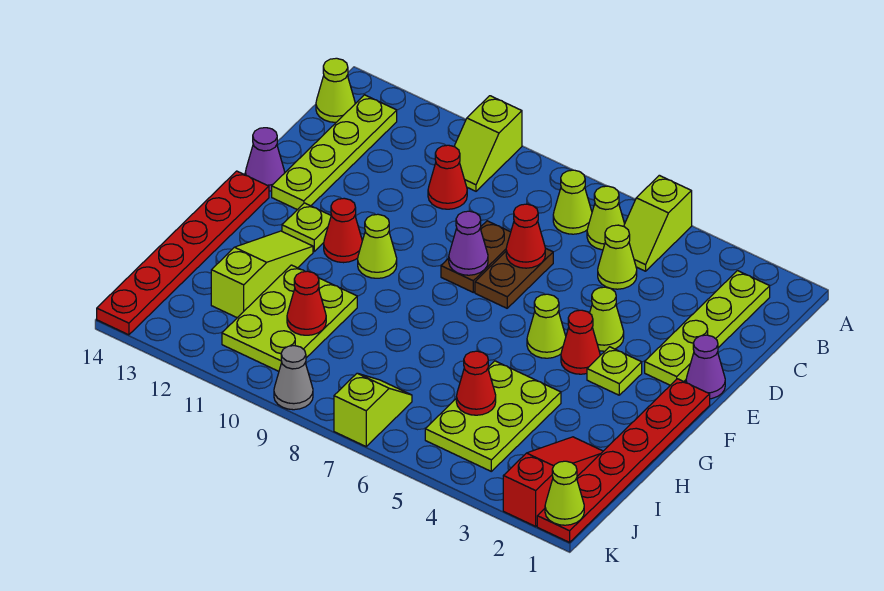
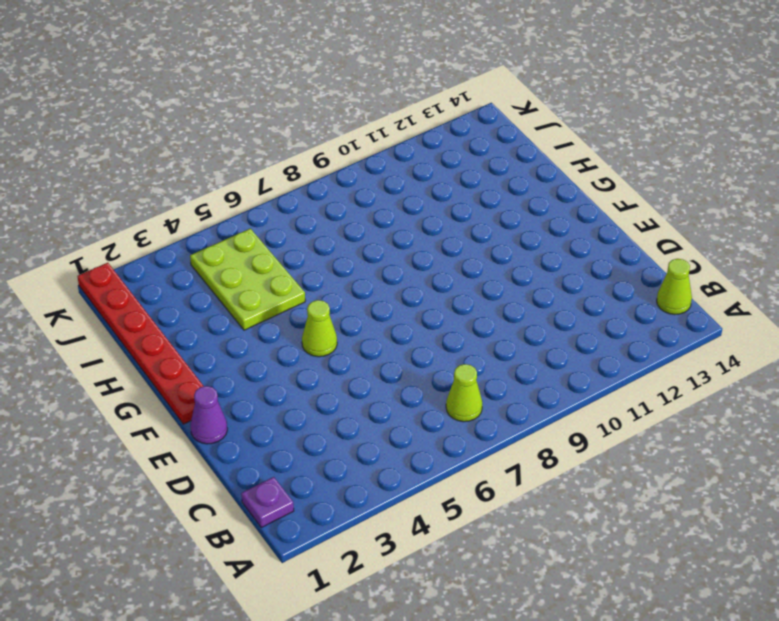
purple plate B1 level 1 -> none
none -> lime slope A5:B5 level 1 top A
none -> lime slope A10:B10 level 1 top A
none -> lime plate B2:E2 level 1
none -> lime cone B6 level 1

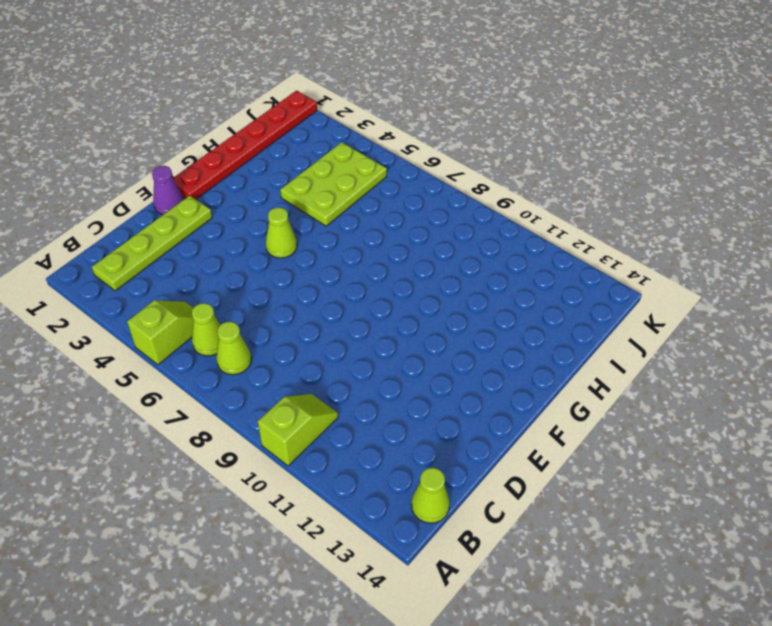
none -> lime plate B13:E13 level 1
none -> lime cone C5 level 1
none -> red cone C10 level 1
none -> brown plate D7:E7 level 1

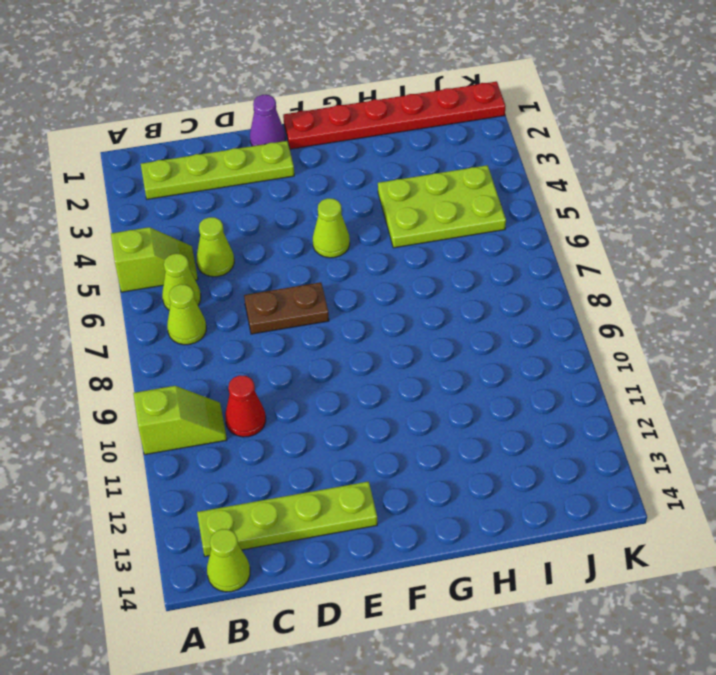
none -> brown plate D8:E8 level 1
none -> lime cone E4 level 1
none -> purple cone E14 level 1
none -> lime plate F3 level 1

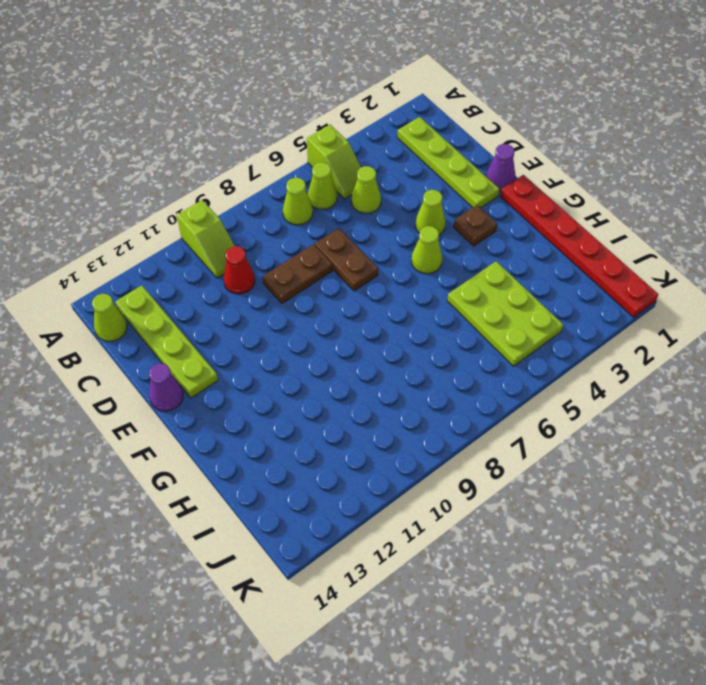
brown plate D8:D9 level 1 -> brown plate D8:E8 level 1
brown plate F3 level 1 -> lime plate F3 level 1
none -> red cone F4 level 1
none -> lime cone F10 level 1
none -> red cone F11 level 1
none -> lime plate F12 level 1

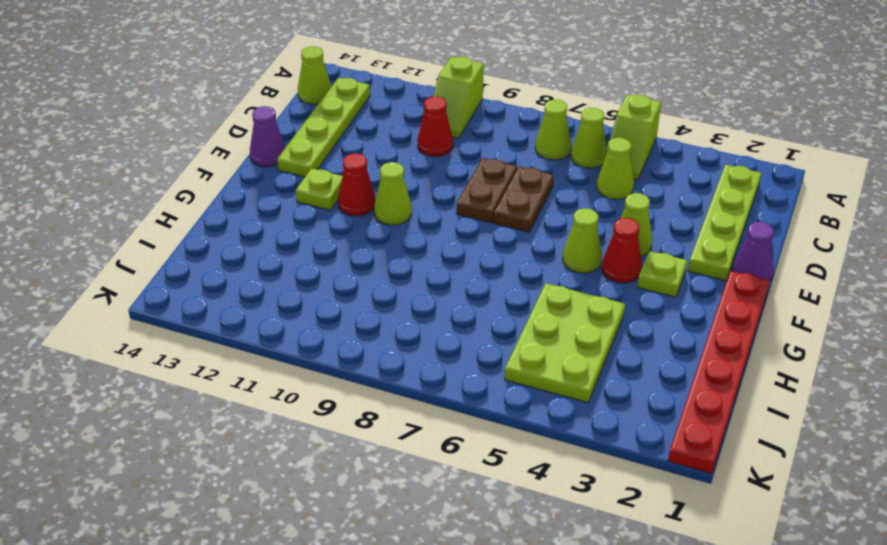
none -> red plate F14:K14 level 1
none -> lime slope G12:I12 level 1 top I
none -> lime plate H10:J11 level 1
none -> red slope I2:K2 level 1 top K

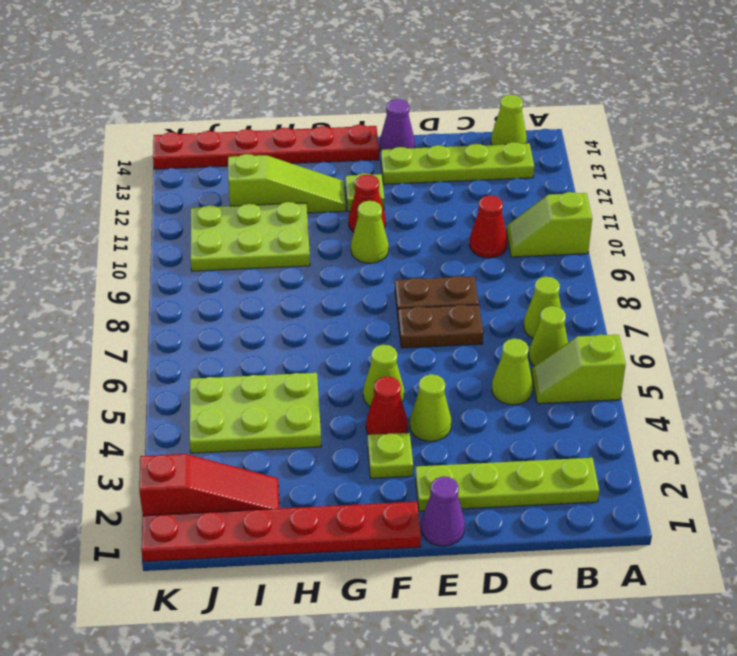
none -> lime slope J7:K7 level 1 top K
none -> grey cone K9 level 1
none -> red cone D7 level 2
none -> purple cone E8 level 2

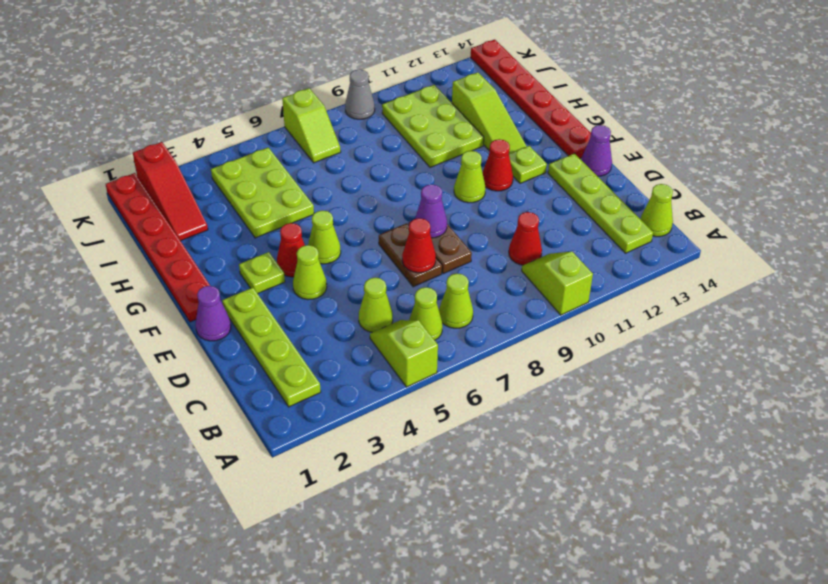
none -> red cone I5 level 2
none -> red cone I10 level 2
none -> lime cone K1 level 2

